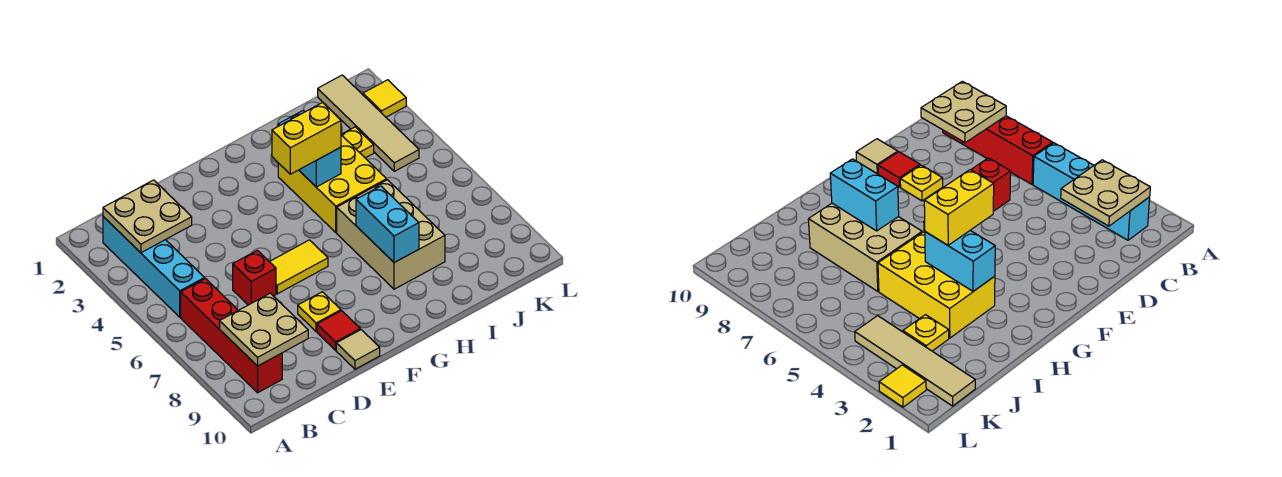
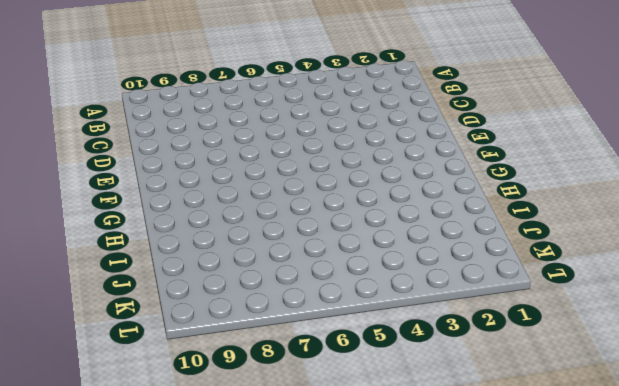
none -> cyan brick B2:B5 level 1
none -> red brick B6:B9 level 1
none -> red brick D6 level 1

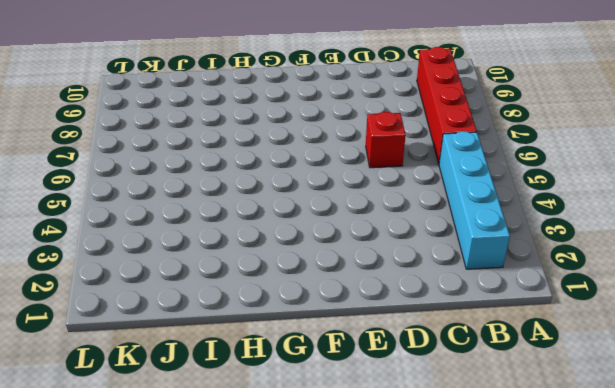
none -> yellow tile E6:F6 level 1
none -> yellow plate E8 level 1
none -> red tile E9 level 1

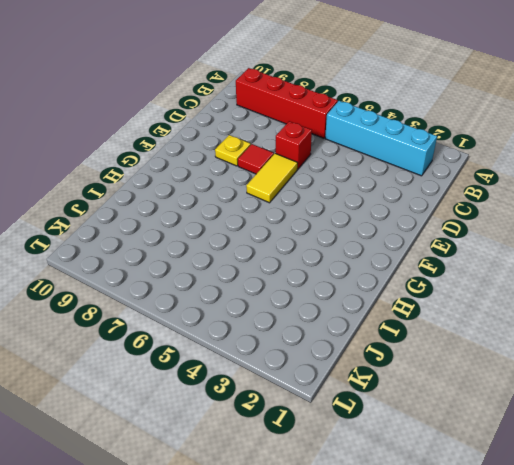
red tile E7 level 1 -> red tile E9 level 1
none -> tan tile E10 level 1
none -> yellow brick H3:I5 level 1
none -> tan brick H6:I8 level 1

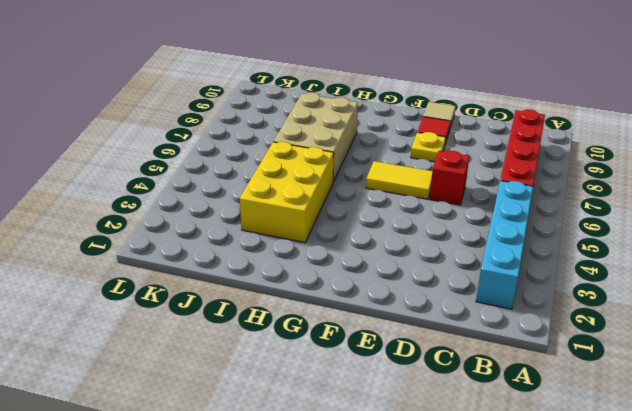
none -> yellow plate J3 level 1
none -> tan tile K1:K4 level 1
none -> yellow tile L2 level 1

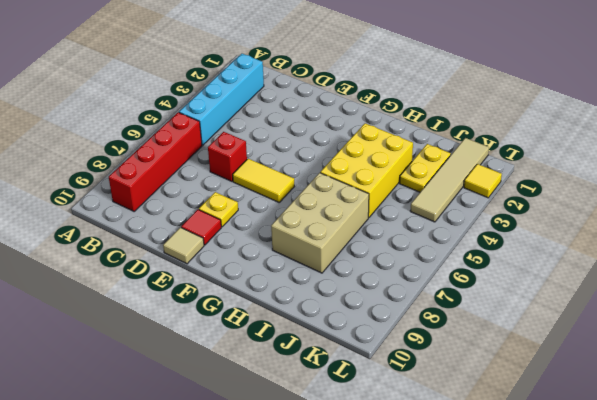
yellow plate J2:J3 level 1 -> yellow plate J3 level 1
none -> tan plate B2:C3 level 2
none -> tan plate B8:C9 level 2
none -> cyan brick H3:H4 level 2

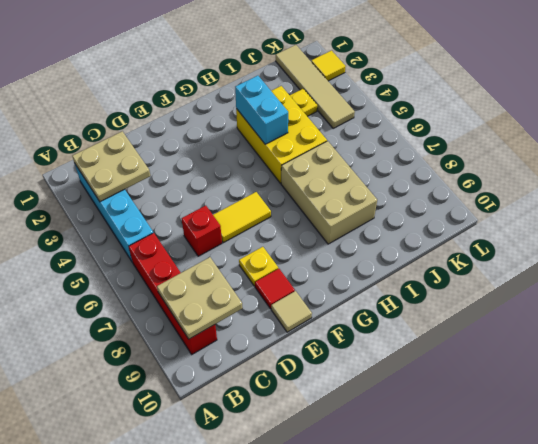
none -> cyan brick H7:H8 level 2
none -> yellow brick G4:H4 level 3

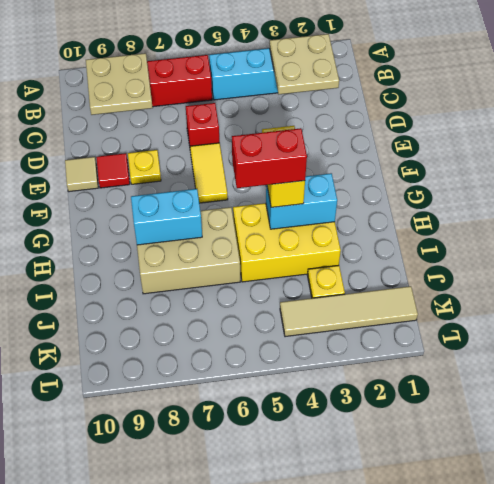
red brick H4:H5 level 4 -> none
none -> yellow tile L2 level 1

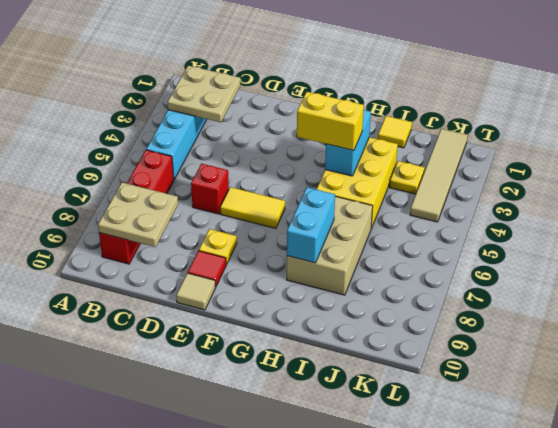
yellow tile I1 level 1 -> yellow tile L2 level 1

